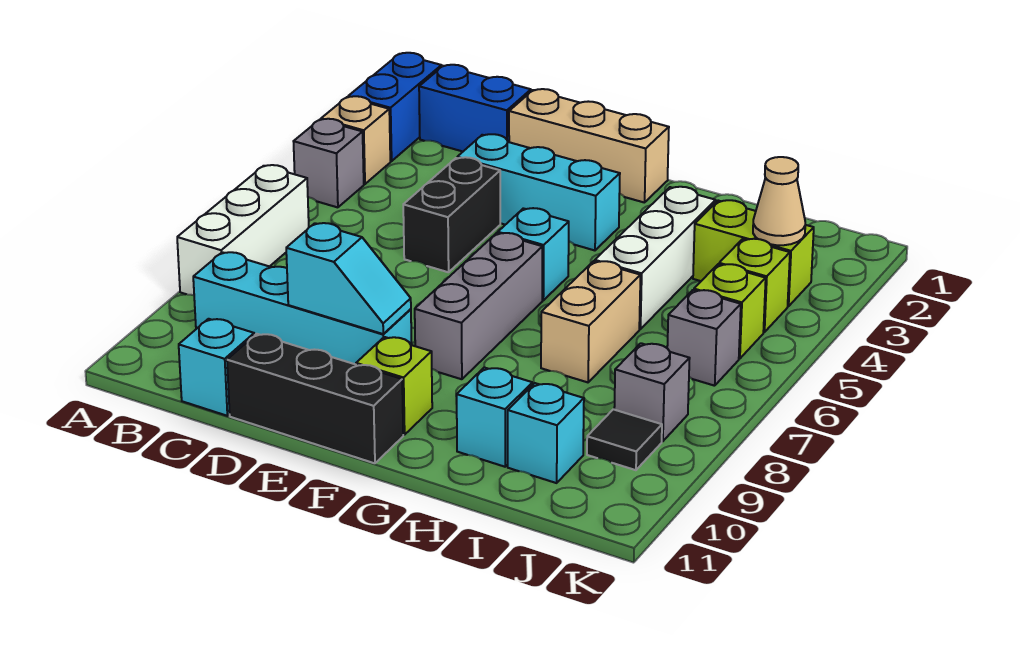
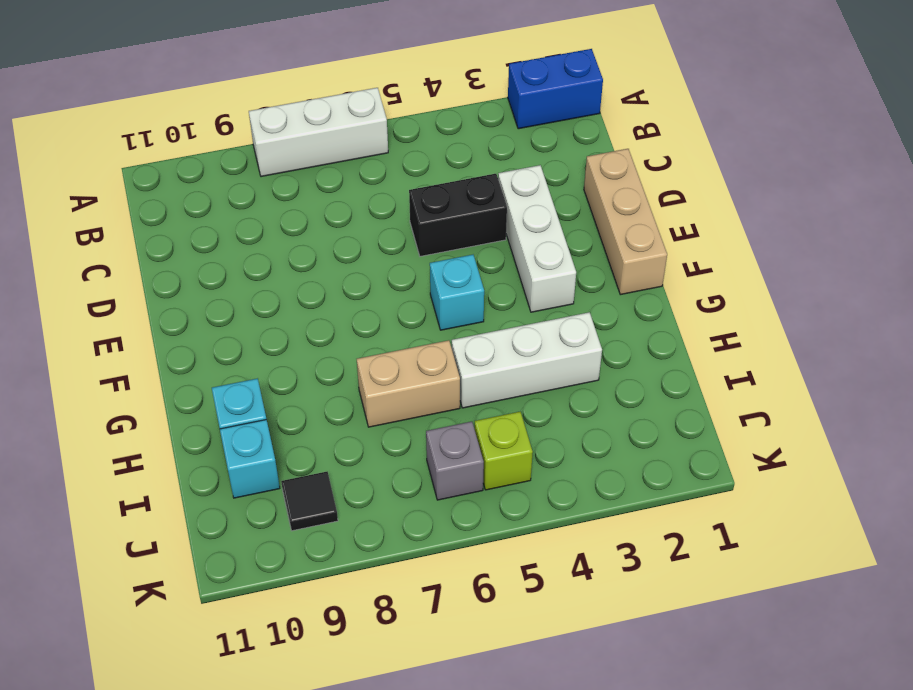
white brick D3:F3 level 1 -> cyan brick D3:F3 level 1
none -> tan brick A3 level 1
none -> grey brick A4 level 1
none -> blue brick B1:C1 level 1

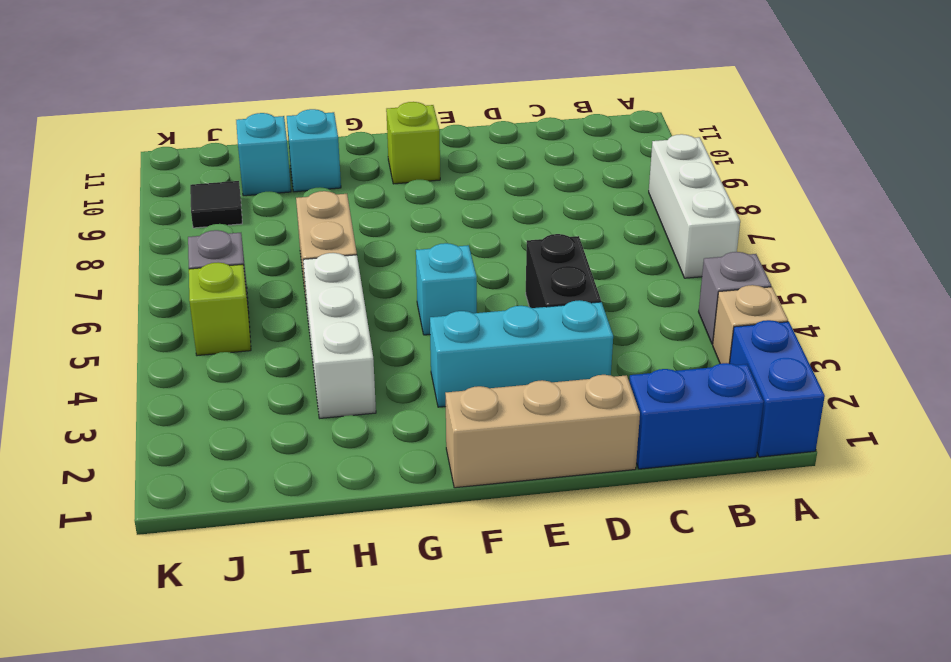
none -> cyan brick B9:E9 level 1
none -> cyan brick C11 level 1
none -> black brick D11:F11 level 1

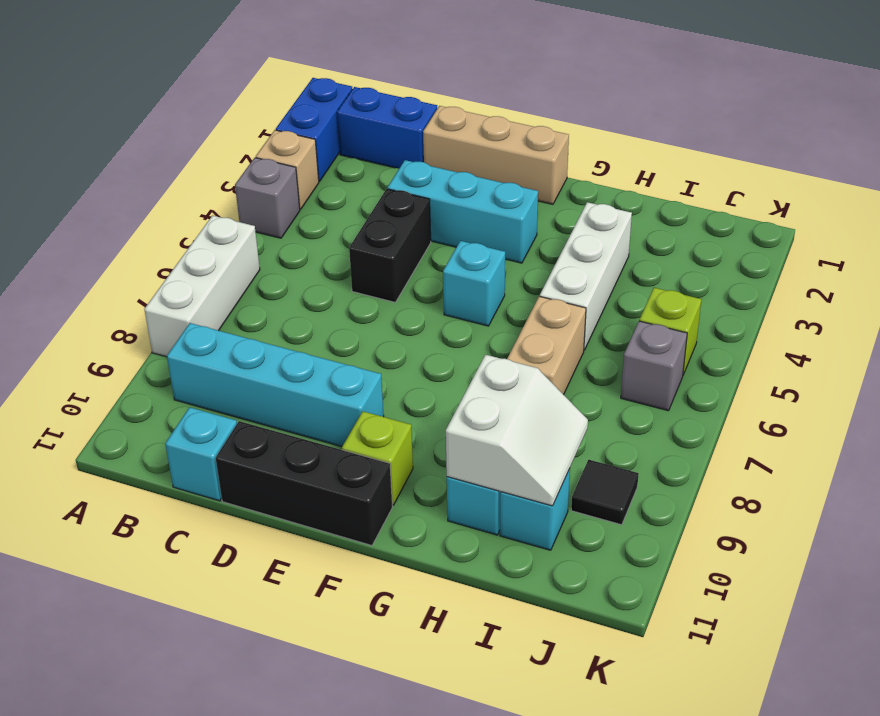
white slope H9:I10 level 2 top H -> none
none -> grey brick F6:F8 level 1
none -> lime brick I3:J3 level 1
none -> lime brick J4 level 1

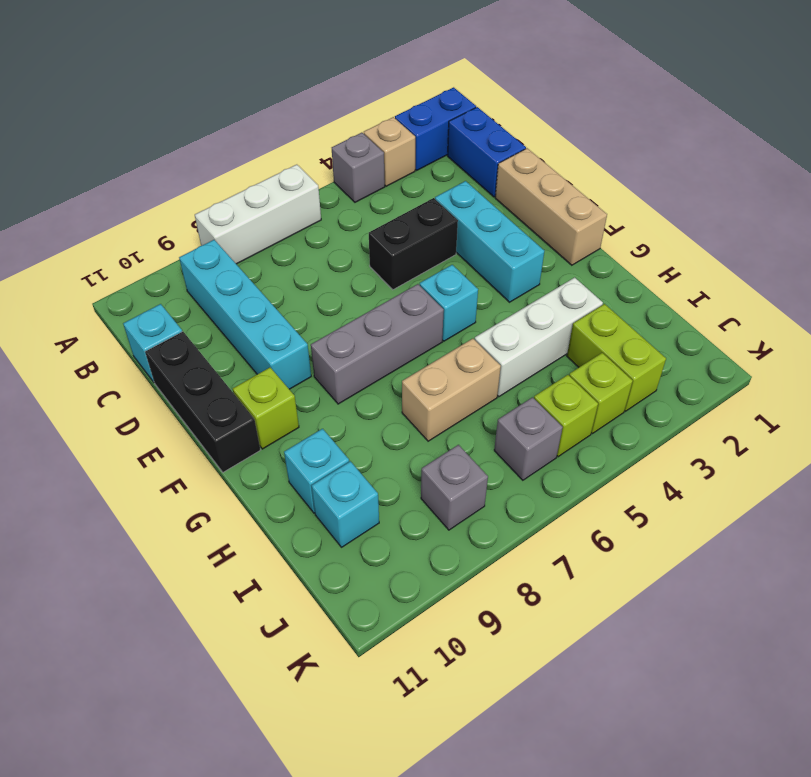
none -> black tile J9 level 1
none -> cyan slope D9:E9 level 2 top D
none -> tan cone J3 level 2

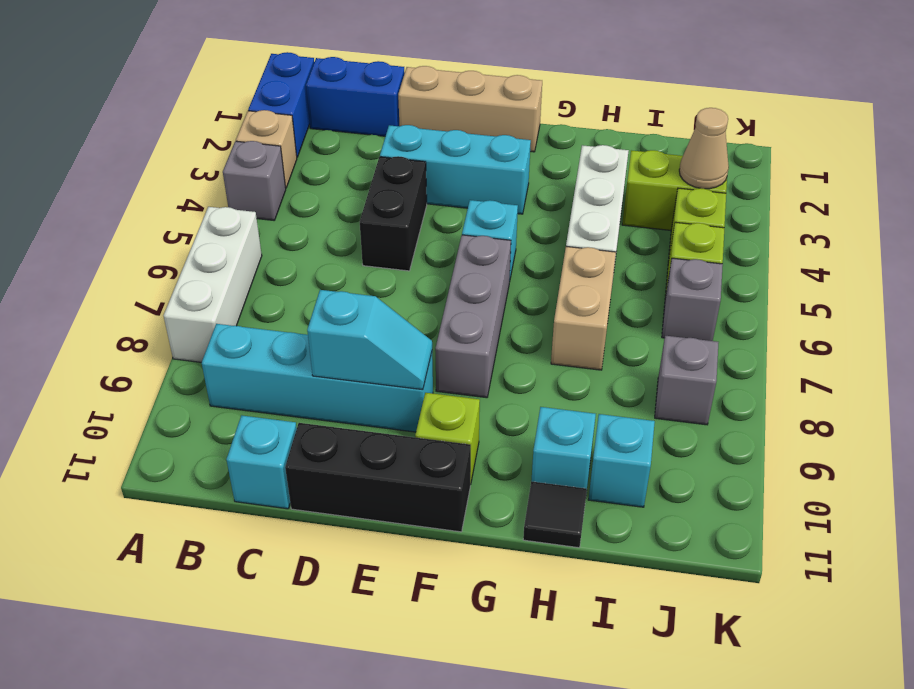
black tile H11 level 1 -> black tile J9 level 1

